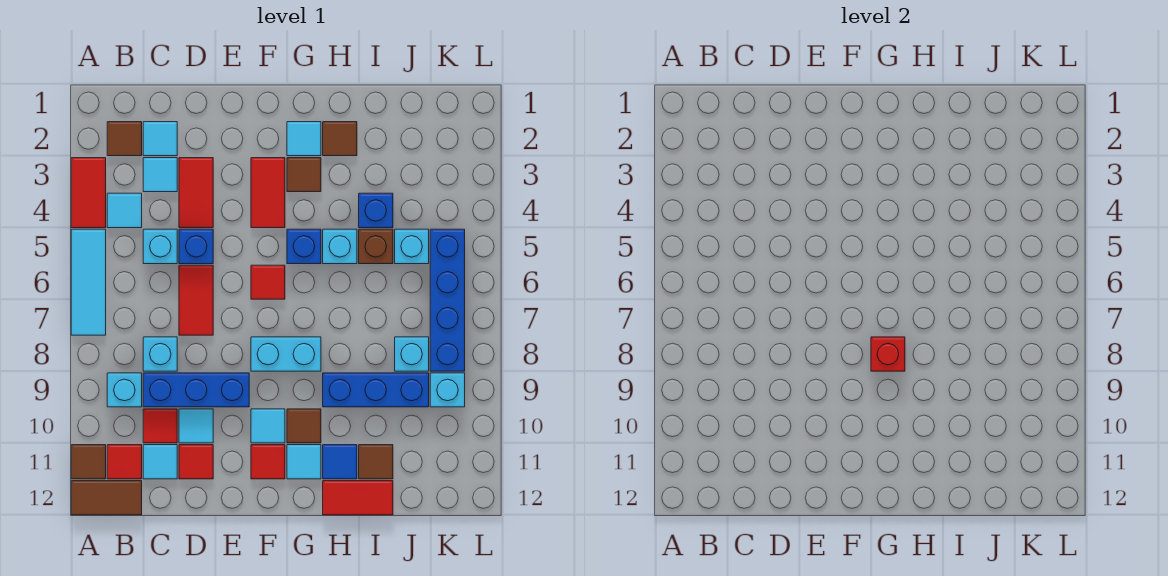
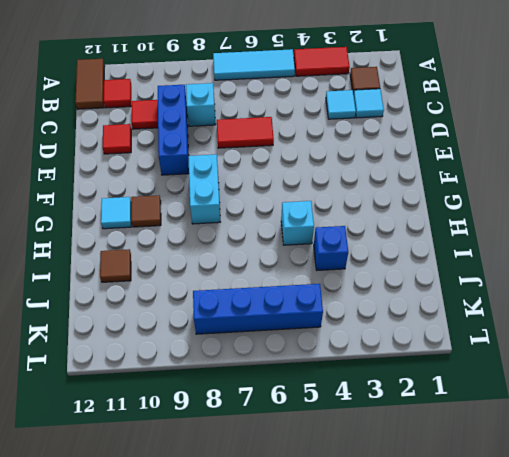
none -> brown tile A11 level 1
none -> cyan tile B4 level 1
none -> cyan brick B9 level 1
none -> cyan brick C5 level 1

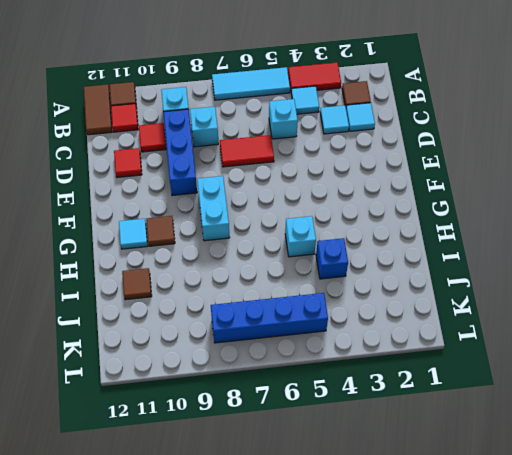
none -> cyan tile C11 level 1
none -> red tile D3:D4 level 1
none -> blue brick D5 level 1
none -> cyan tile D10 level 1

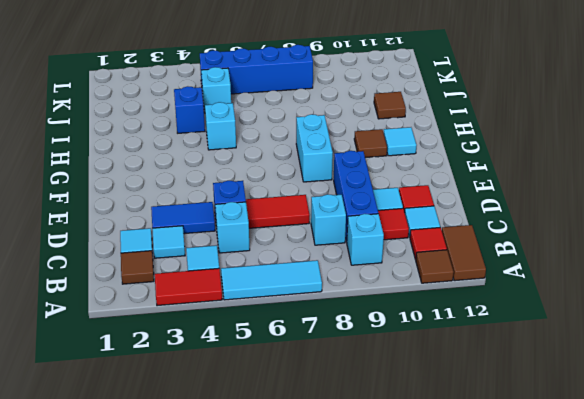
blue tile D3:D4 level 1 -> red tile D3:D4 level 1
none -> red tile F3:F4 level 1
none -> red tile F6 level 1
none -> cyan tile F10 level 1
none -> red tile F11 level 1

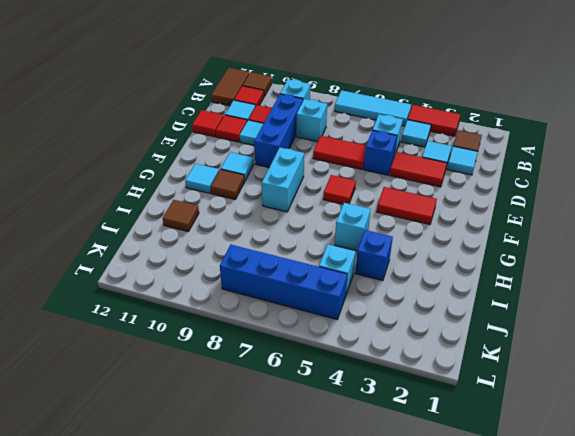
red tile D12 level 1 -> red tile F11 level 1
none -> cyan tile G2 level 1
none -> brown tile G3 level 1
none -> blue brick G5 level 1
none -> brown tile H2 level 1

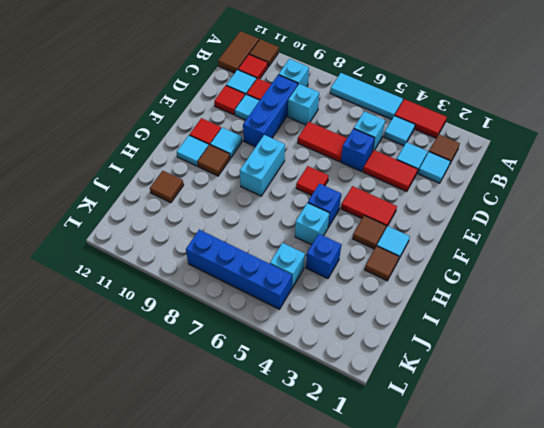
none -> blue brick H9:J9 level 1
none -> blue tile H11 level 1
none -> red tile H12:I12 level 1
none -> brown brick I5 level 1

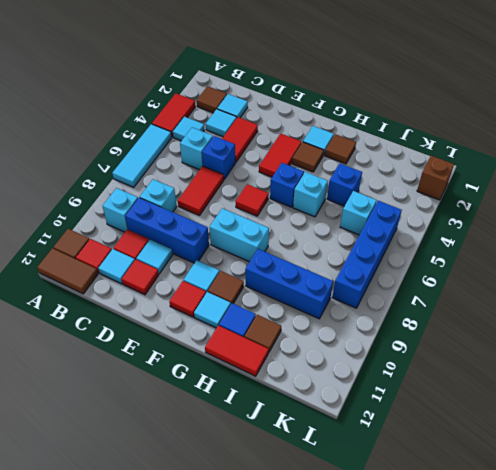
brown brick L2 level 1 -> brown brick I5 level 1
none -> cyan brick J8 level 1
none -> cyan brick K9 level 1
none -> red brick G8 level 2

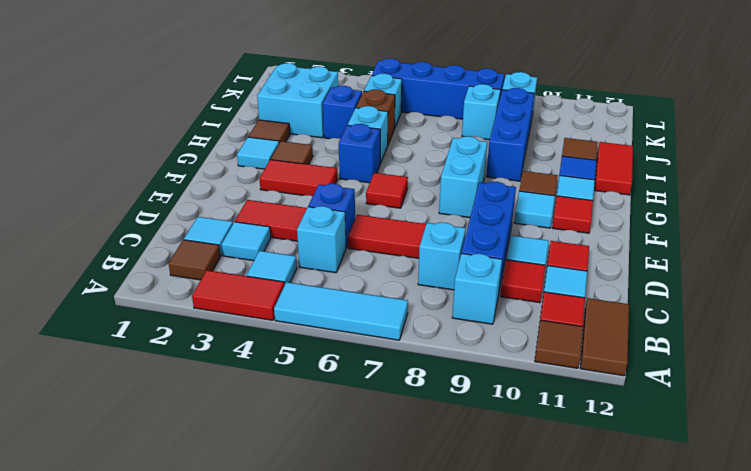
cyan brick I2:J3 level 1 -> none
none -> red brick G8 level 2

